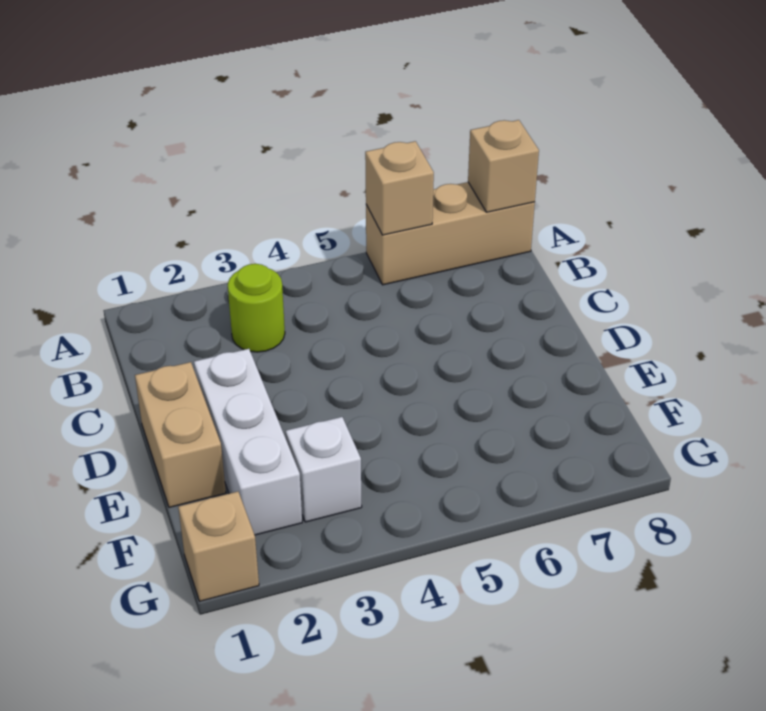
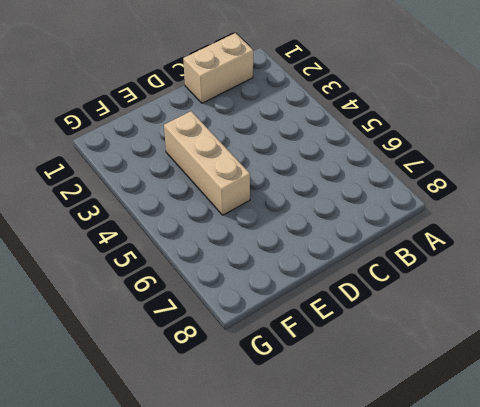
tan brick B1:C1 level 1 -> tan brick D1:E1 level 1
tan brick E3:E5 level 1 -> tan brick A6:A8 level 1
none -> lime round brick B3 level 1
none -> white brick D2:F2 level 1

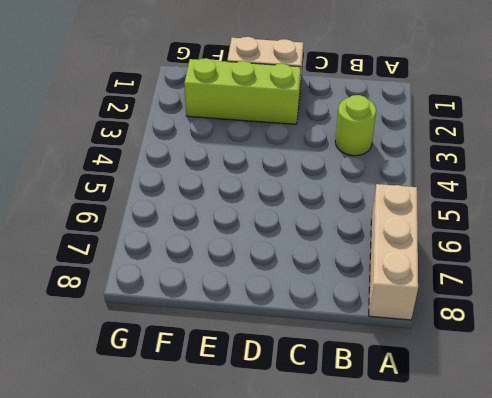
lime brick D2:F2 level 1 -> white brick D2:F2 level 1
none -> white brick F3 level 1
none -> tan brick G1 level 1

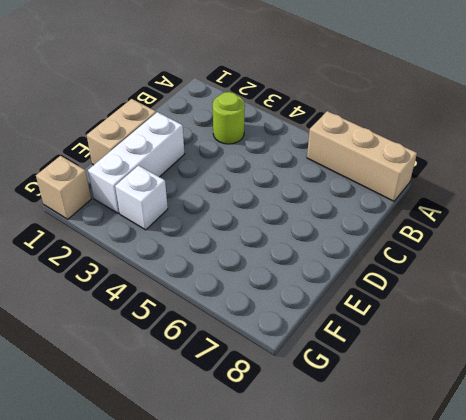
none -> tan brick A6 level 2
none -> tan brick A8 level 2

